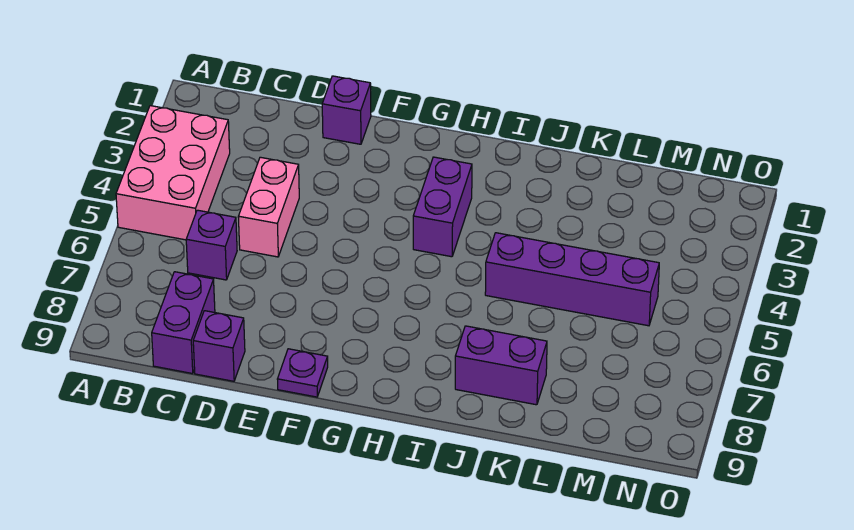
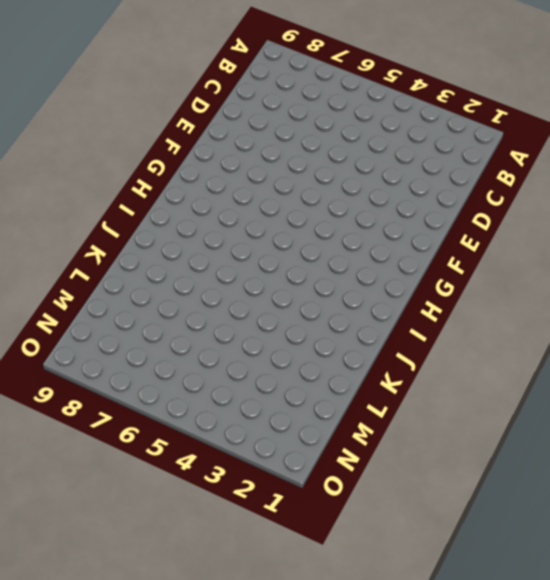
none -> pink brick A3:B5 level 1
none -> purple brick C6 level 1

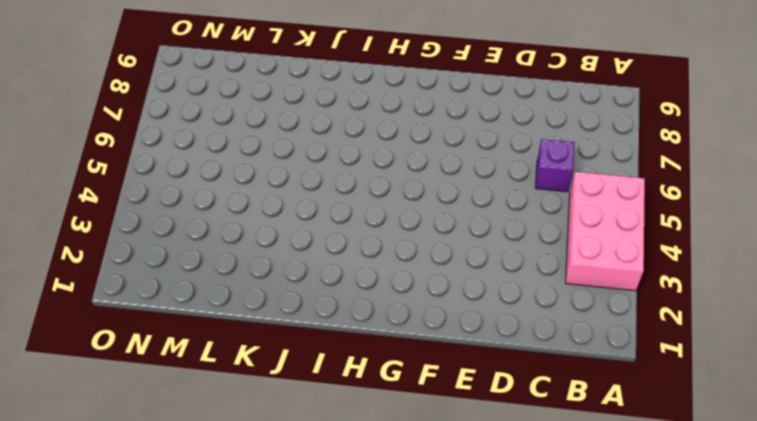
none -> purple brick C8:C9 level 1
none -> pink brick D4:D5 level 1

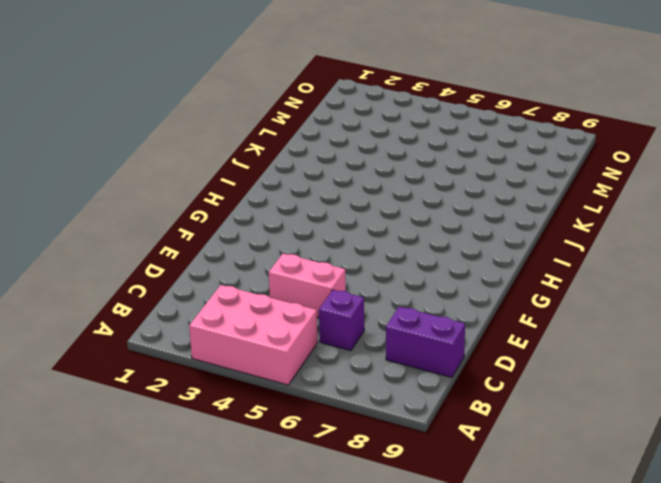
none -> purple brick D9 level 1
none -> purple brick E1 level 1

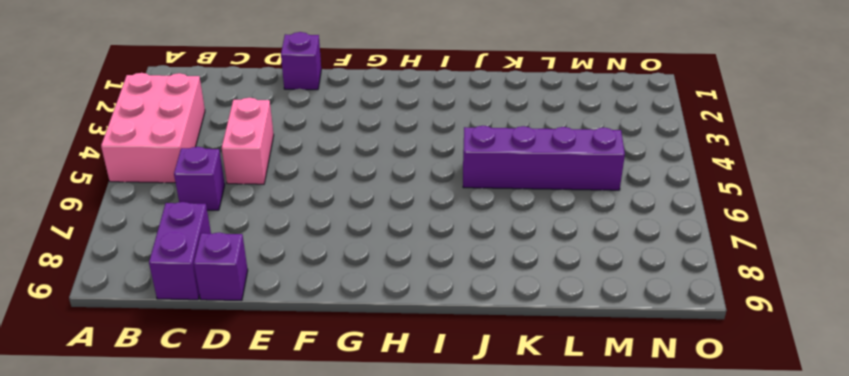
none -> purple plate F9 level 1
none -> purple brick H3:H4 level 1

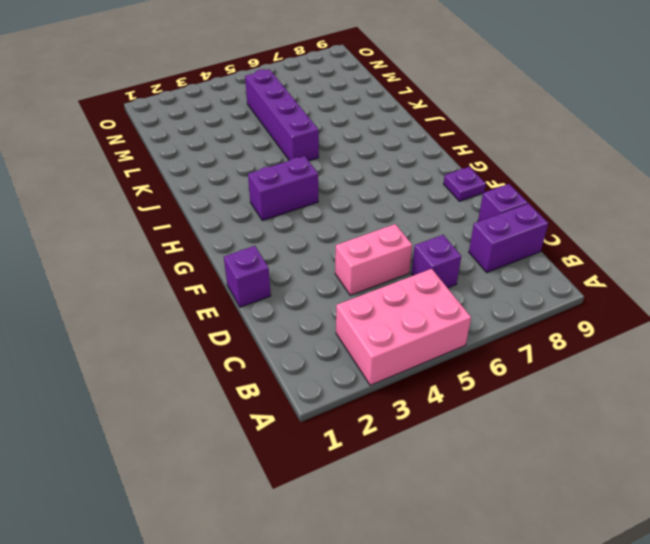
none -> purple brick J8:K8 level 1

